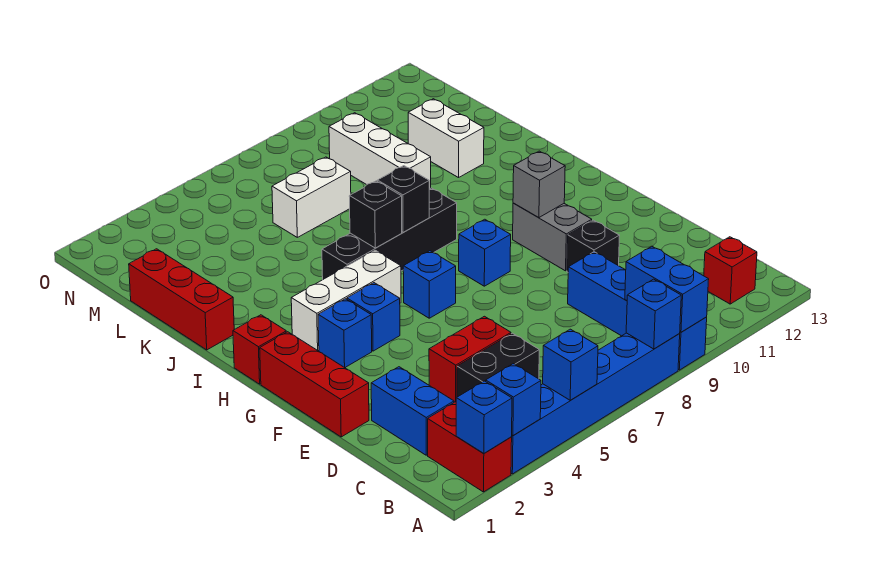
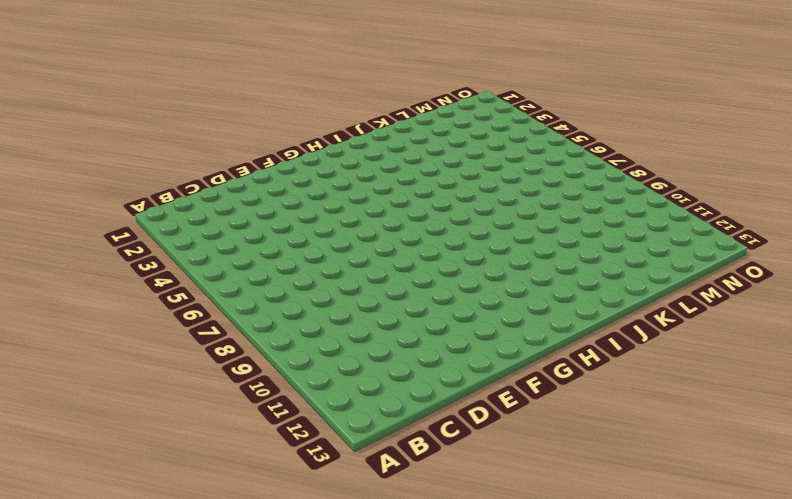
none -> red brick A2:B2 level 1
none -> blue brick A3:A8 level 1
none -> blue brick A9:D9 level 1

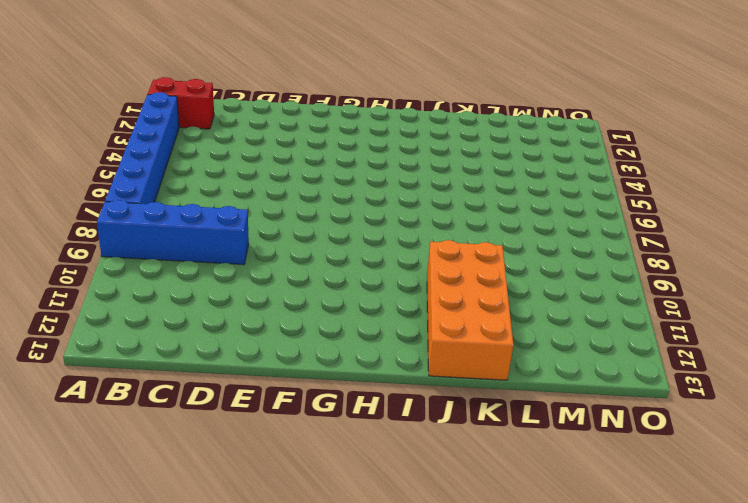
orange brick J10:K13 level 1 -> white brick K11:L11 level 1
none -> red brick B12 level 1
none -> blue brick C2:D2 level 1
none -> black brick C4:C5 level 1

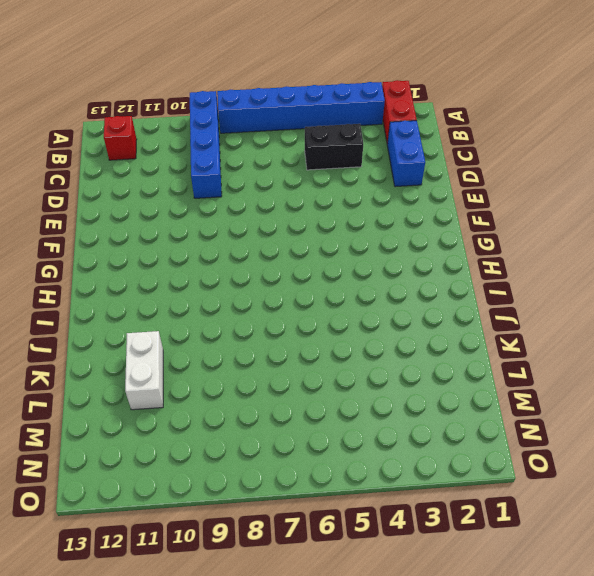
none -> red brick D4:D5 level 1
none -> red brick E1:G1 level 1
none -> black brick E10 level 1

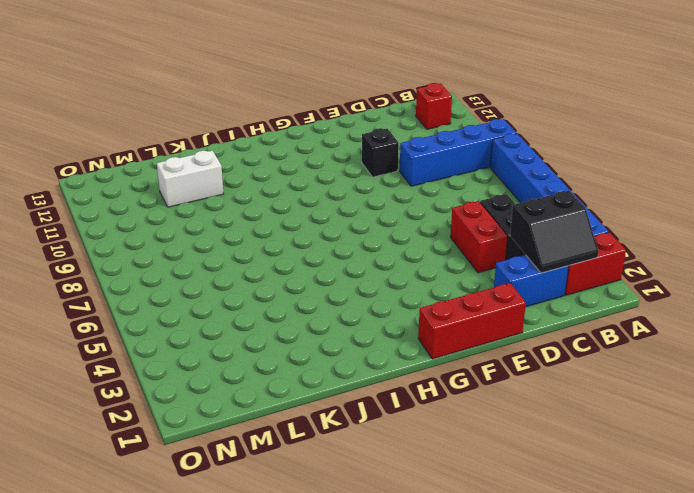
black slope B2:C3 level 2 top 3 -> none
none -> grey brick F10:G10 level 1
none -> blue brick G3 level 1
none -> blue brick G4 level 1

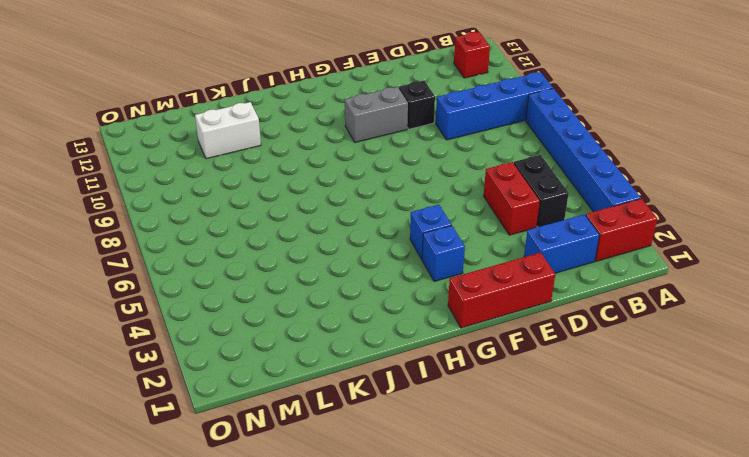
none -> blue brick G6 level 1
none -> blue brick G8 level 1
none -> red brick H1 level 1

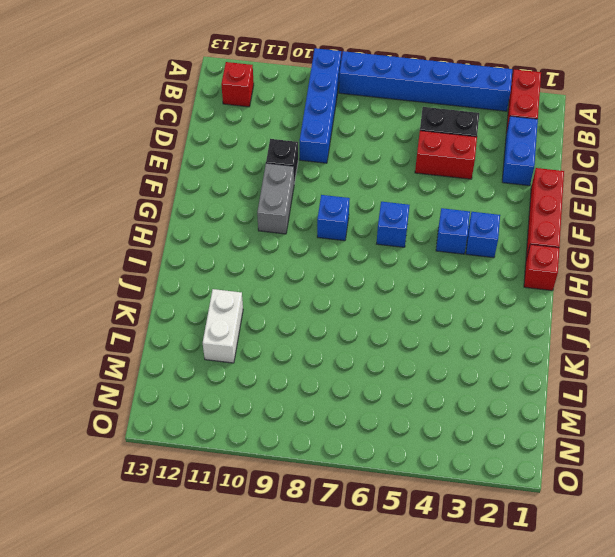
none -> white brick H3:H5 level 1
none -> black brick I5:I8 level 1
none -> red brick J1:L1 level 1

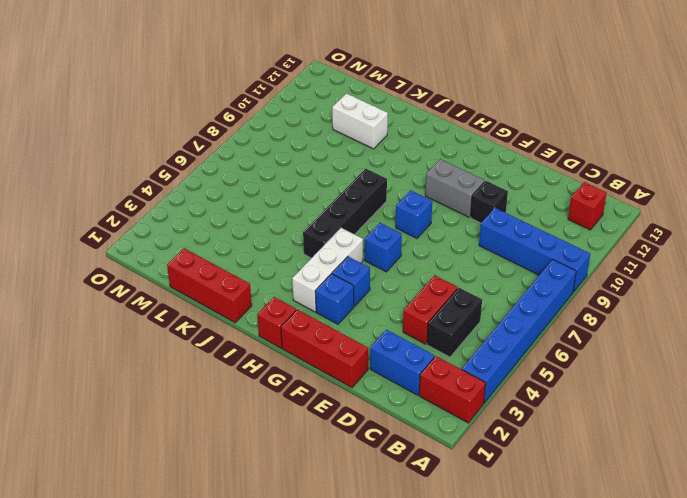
none -> white brick K9:M9 level 1
none -> white brick L6:L7 level 1
none -> blue brick A2 level 2

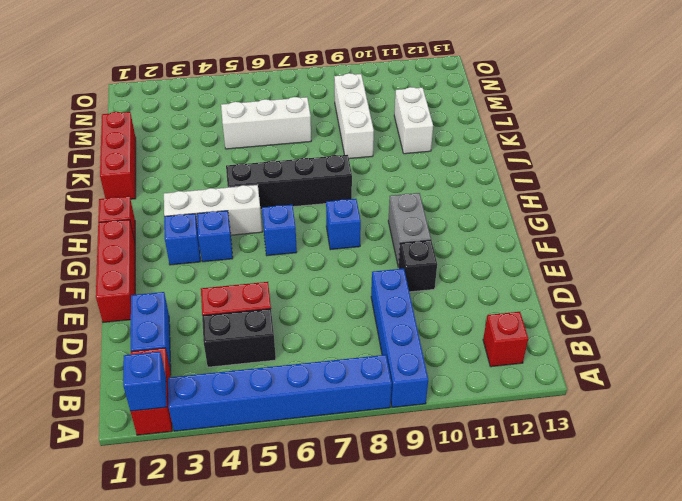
white brick L5:L7 level 1 -> white brick L6:L7 level 1
none -> blue brick A3 level 2
none -> blue brick A5 level 2
none -> blue brick A8 level 2

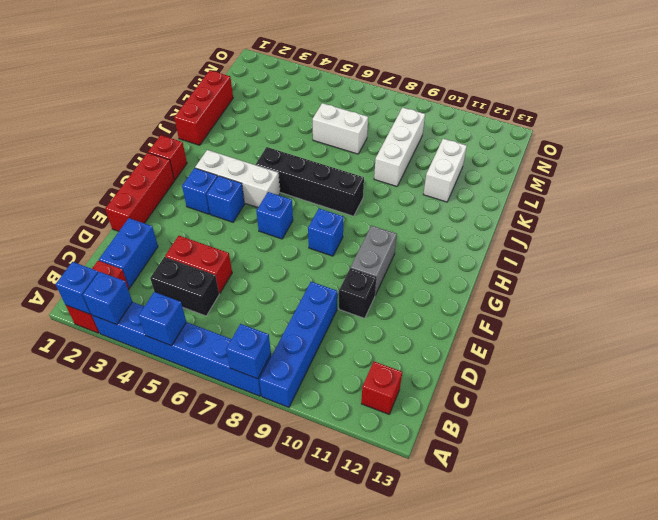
none -> blue brick A9:B9 level 2
none -> grey brick G10 level 2
none -> black brick I6 level 2

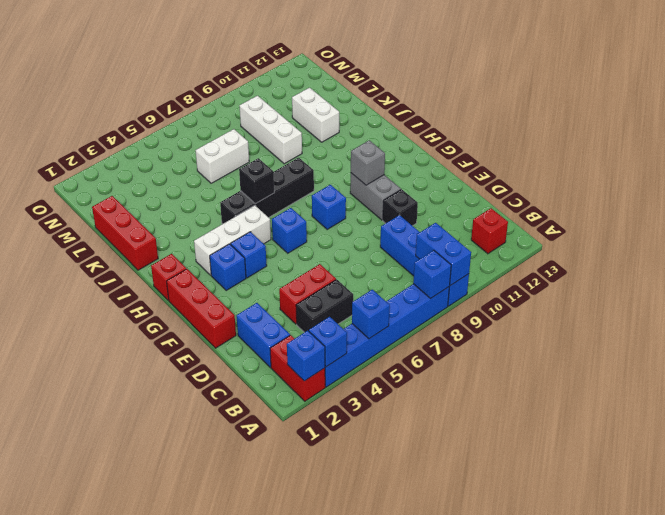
none -> black brick I7 level 2

